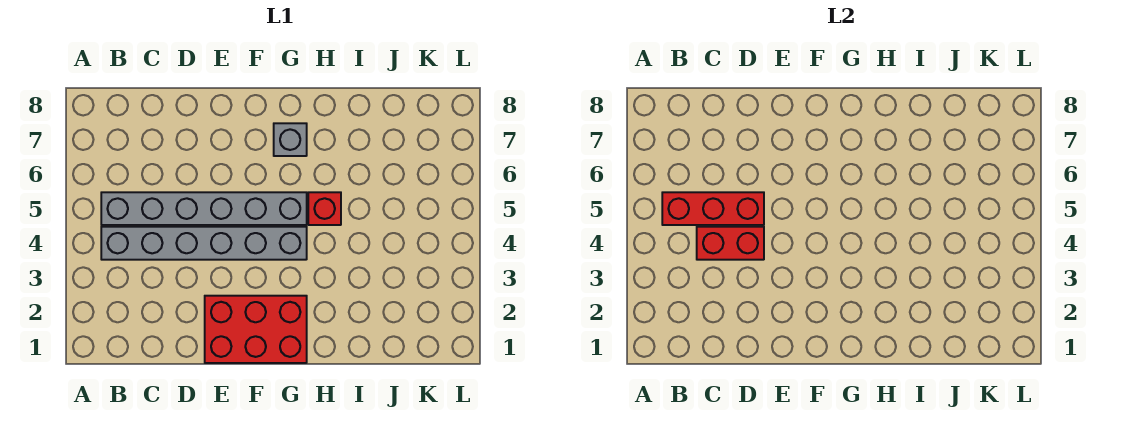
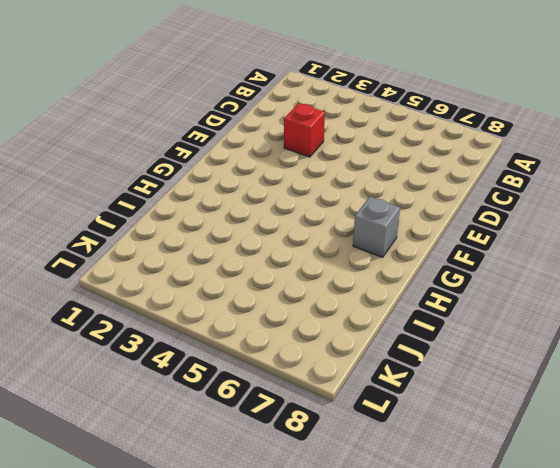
red brick D3 level 1 -> red brick H5 level 1
none -> grey brick B4:G4 level 1
none -> grey brick B5:G5 level 1

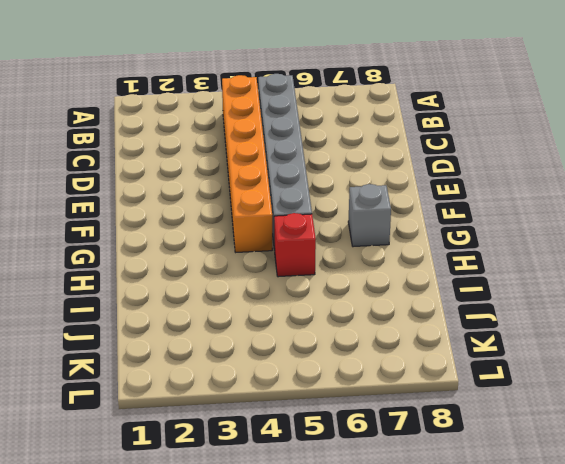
orange brick B4:G4 level 1 -> grey brick B4:G4 level 1
none -> red brick E1:G2 level 1
none -> red brick B5:D5 level 2

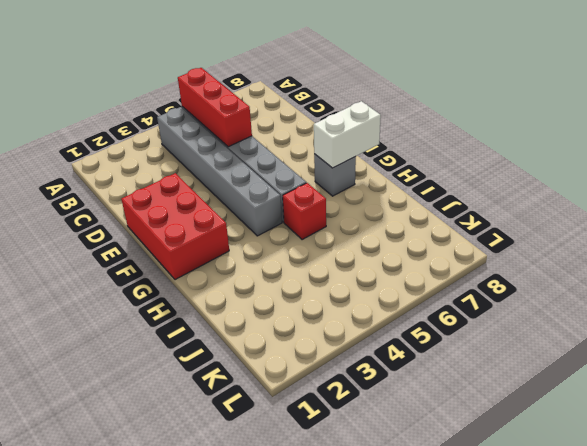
white brick G7:G8 level 2 -> none
none -> red brick C4:D4 level 2

